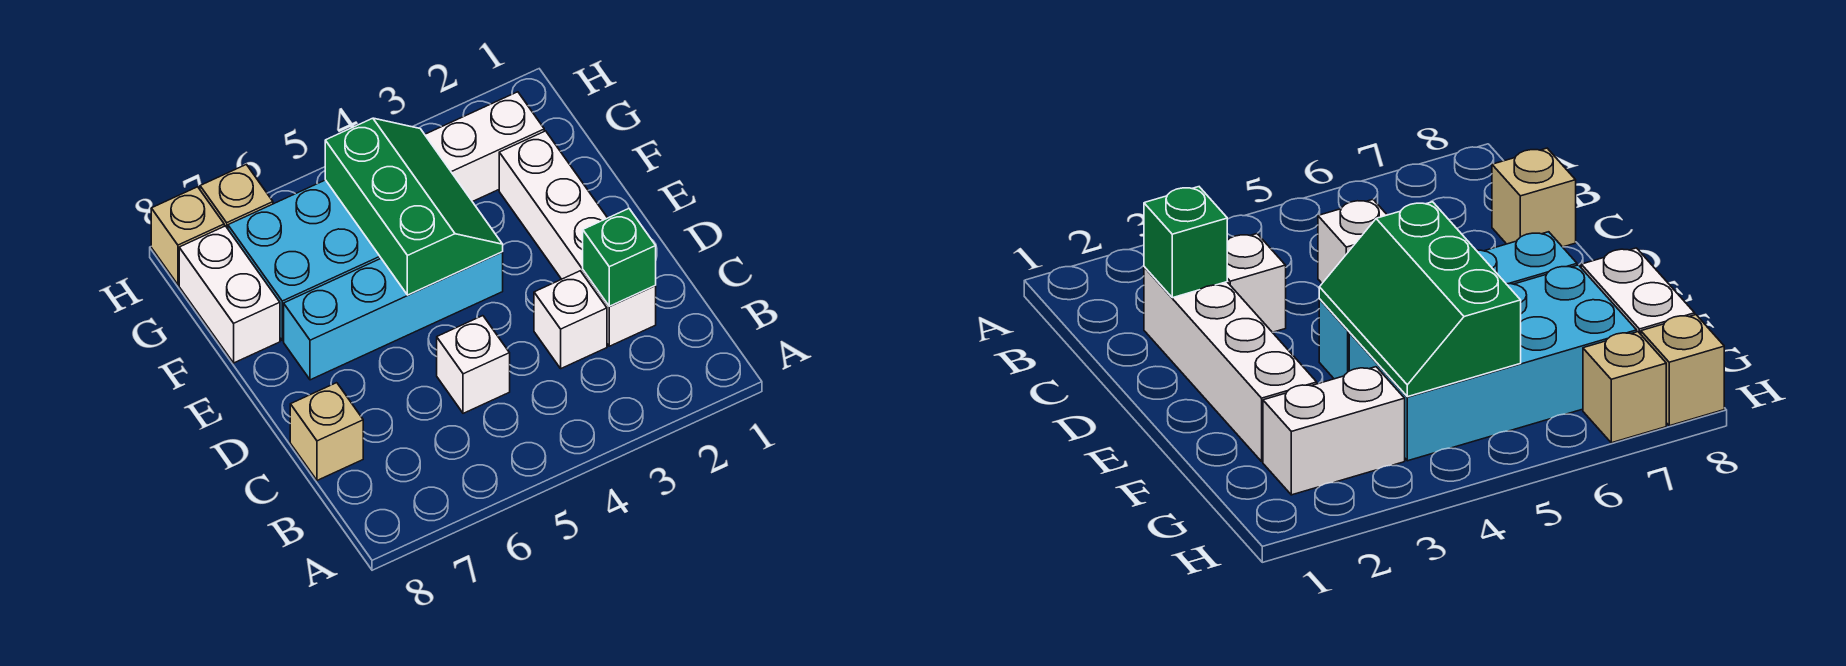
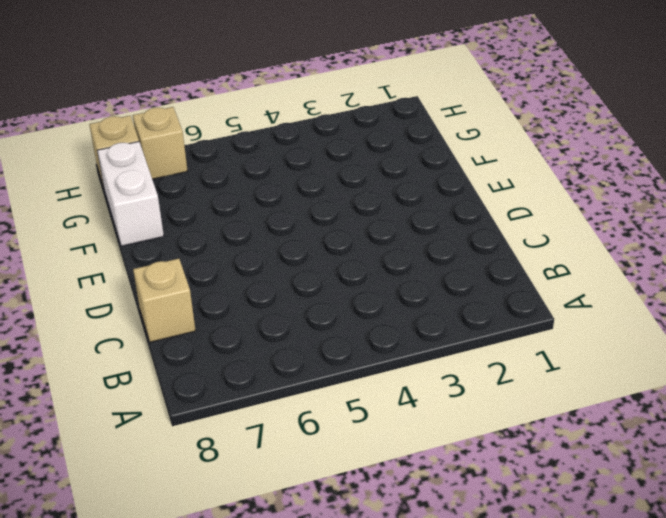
none -> white brick C2:F2 level 1
none -> white brick C3 level 1
none -> white brick C5 level 1

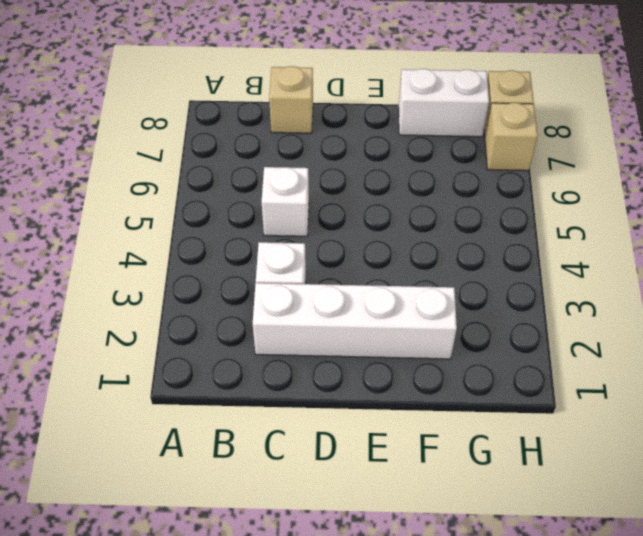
none -> cyan brick E4:E7 level 1
none -> cyan brick F4:G7 level 1
none -> white brick G2:G3 level 1

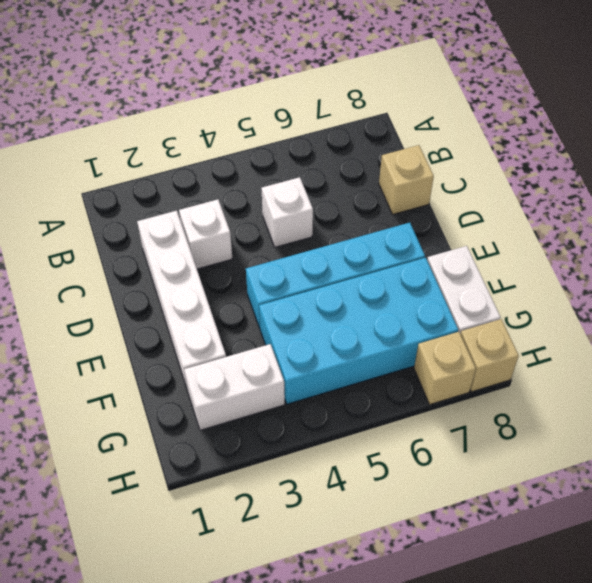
none -> green brick C2 level 2
none -> green slope E4:G5 level 2 top 5

